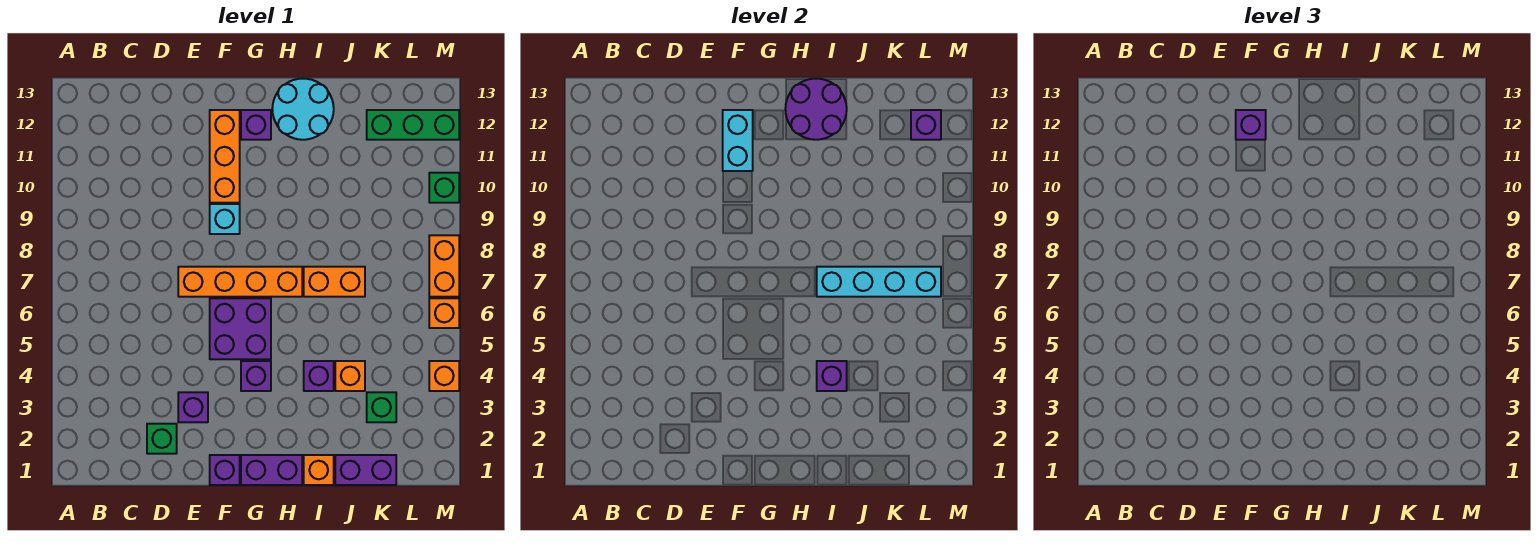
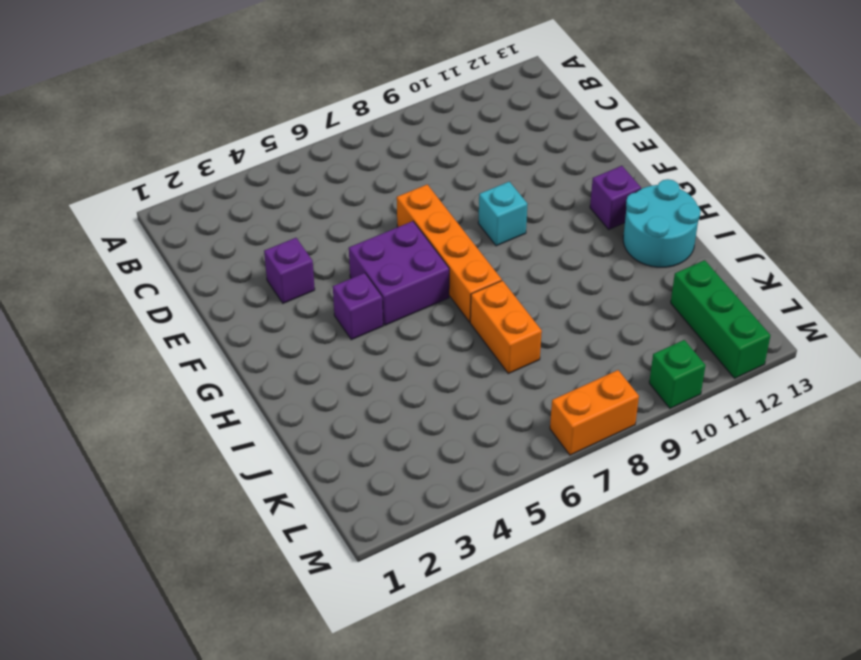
none -> green brick D2 level 1
none -> purple brick F1 level 1
none -> orange brick F10:F12 level 1

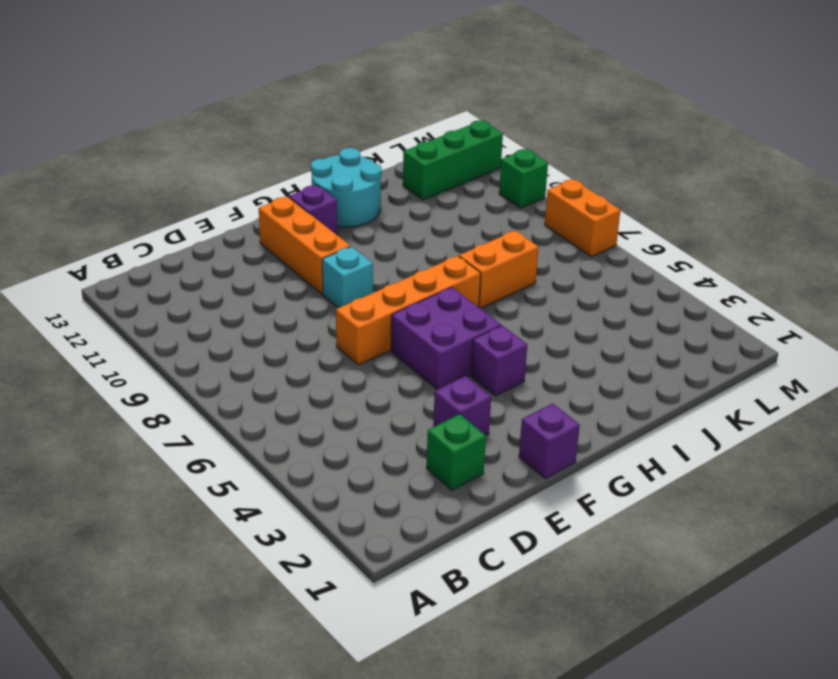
none -> purple brick G1:H1 level 1
none -> orange brick I1 level 1
none -> purple brick I4 level 1

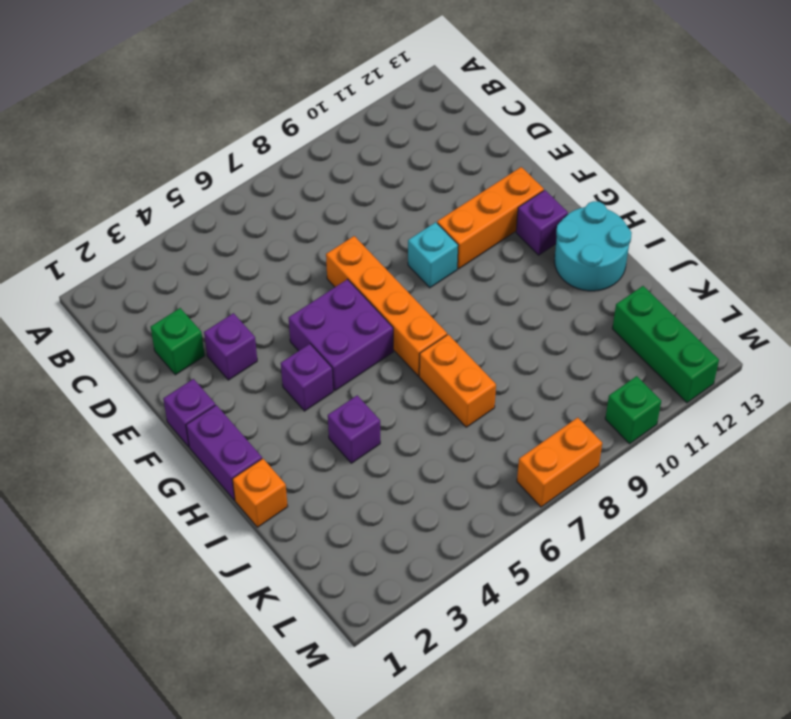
none -> purple brick J1:K1 level 1
none -> orange brick J4 level 1
none -> green brick K3 level 1

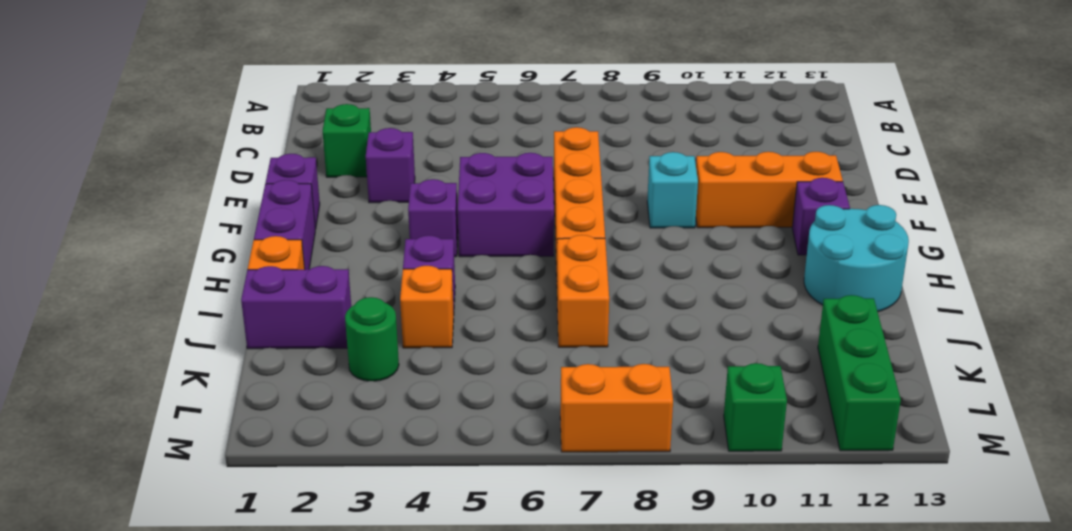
purple brick J1:J2 level 1 -> purple brick J1:K1 level 1
green round brick K3 level 1 -> green brick K3 level 1
none -> orange brick M4 level 1
none -> orange brick M6 level 1
none -> cyan brick F11:F12 level 2

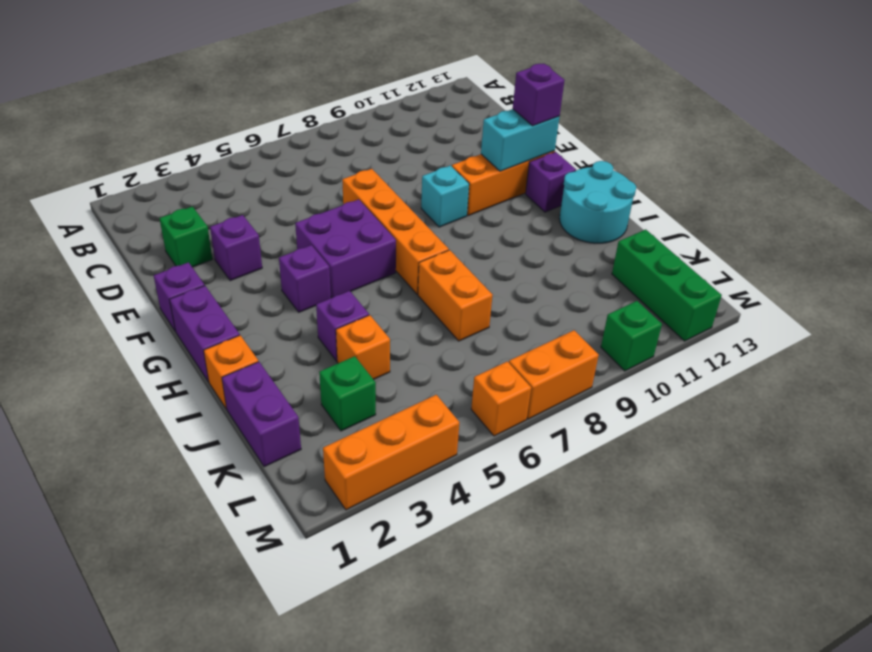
orange brick M2:M4 level 1 -> orange brick M4 level 1
none -> purple round brick H12:I13 level 2
none -> purple brick I4 level 2
none -> cyan brick I7:L7 level 2

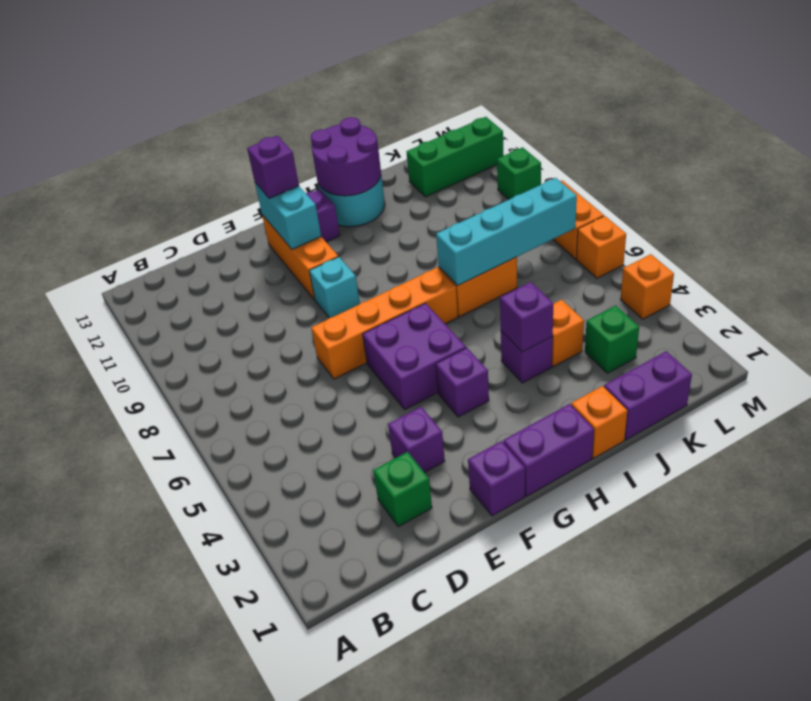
none -> purple brick L12 level 2

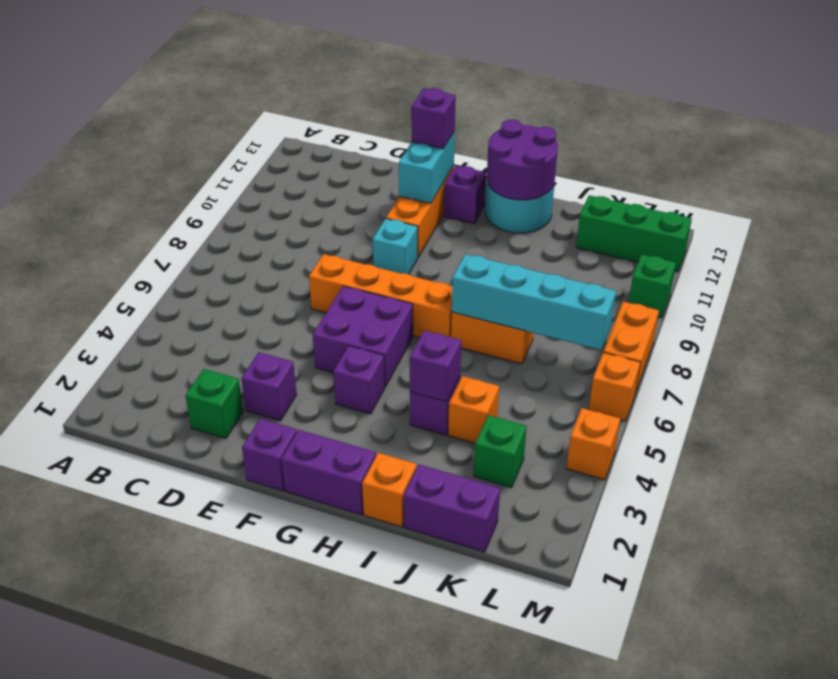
none -> purple brick L12 level 2

